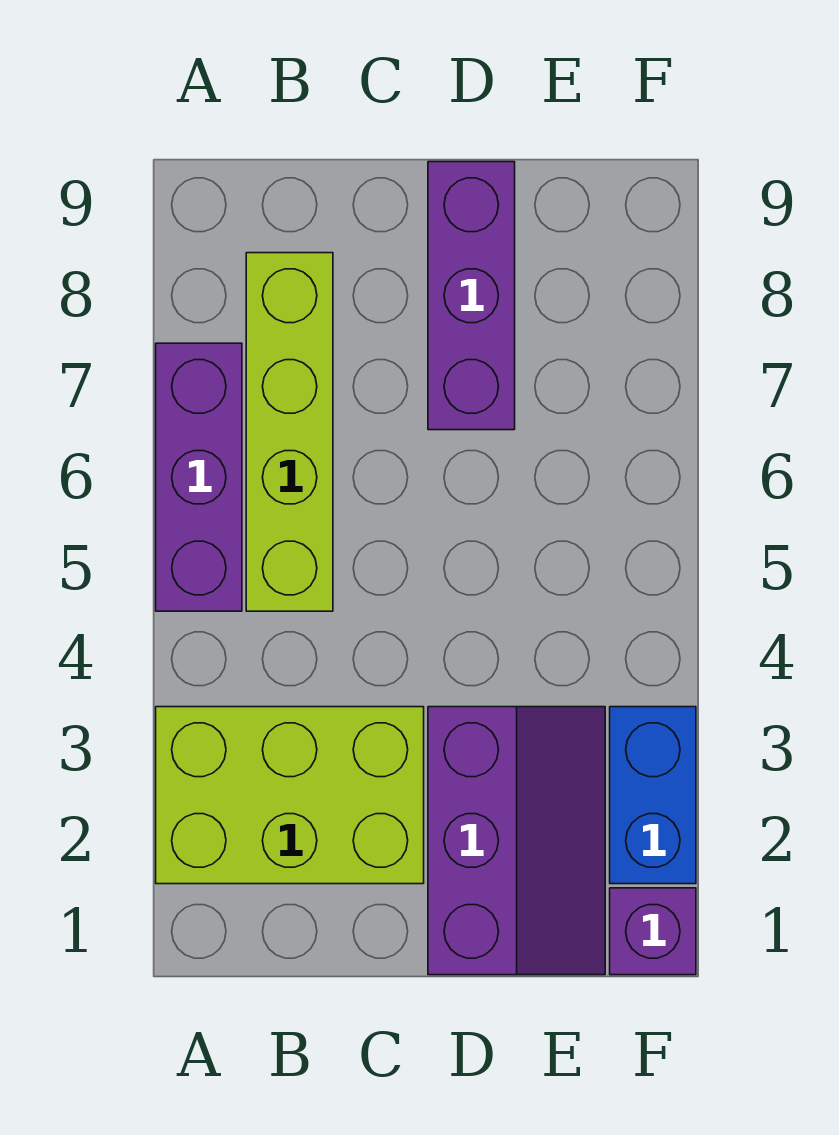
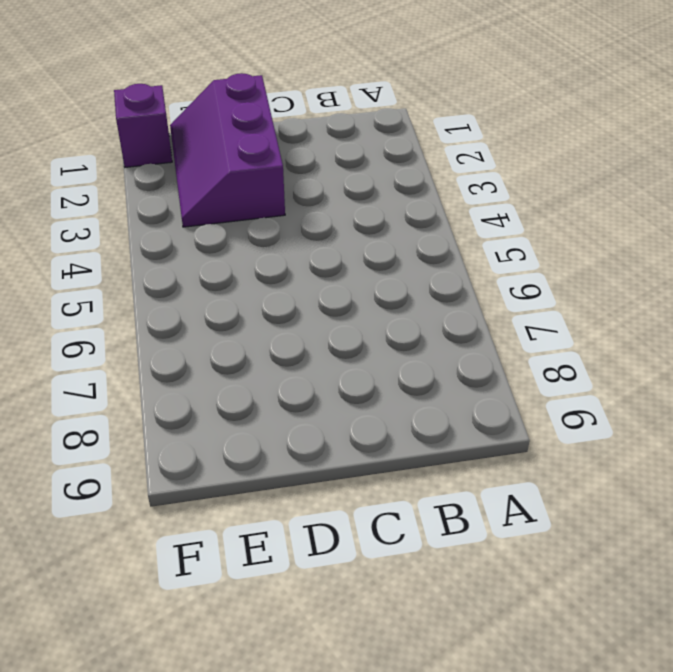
none -> lime brick A2:C3 level 1
none -> purple brick A5:A7 level 1

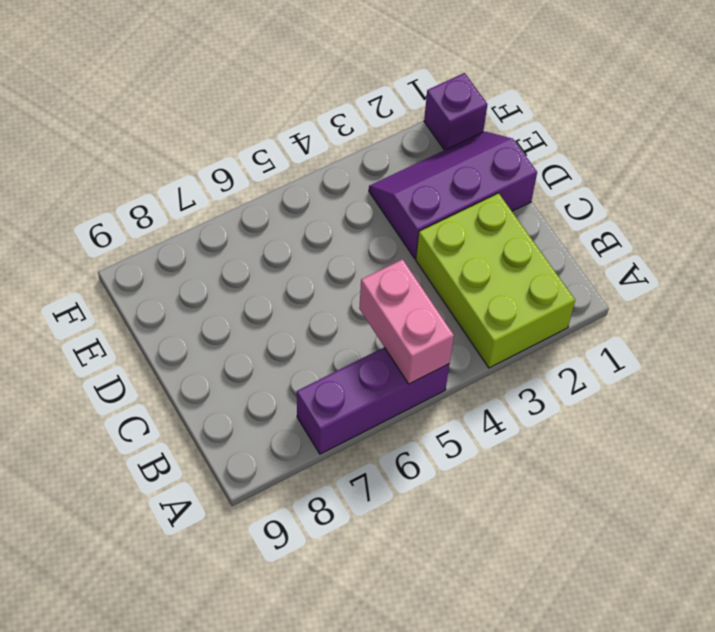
pink brick A5:B5 level 2 -> none
none -> lime brick B5:B8 level 1
none -> purple brick D7:D9 level 1

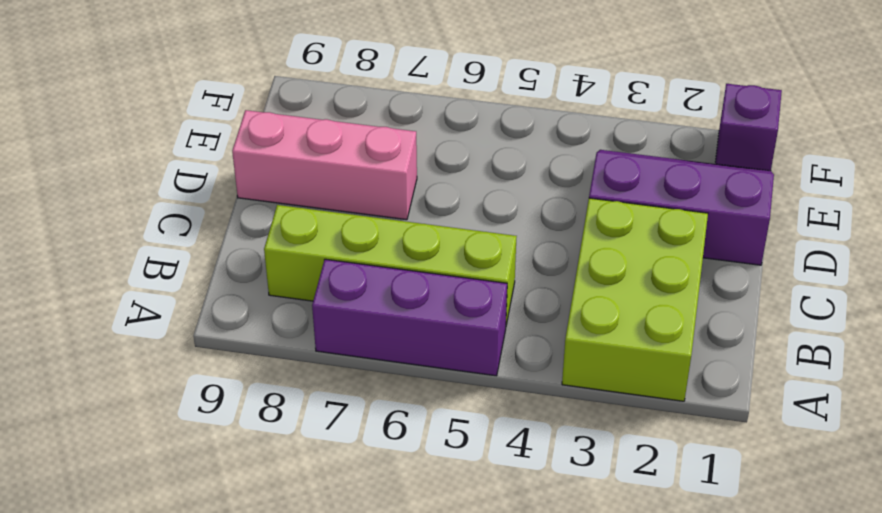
pink brick D7:D9 level 1 -> purple brick D7:D9 level 1
none -> blue brick F2:F3 level 1

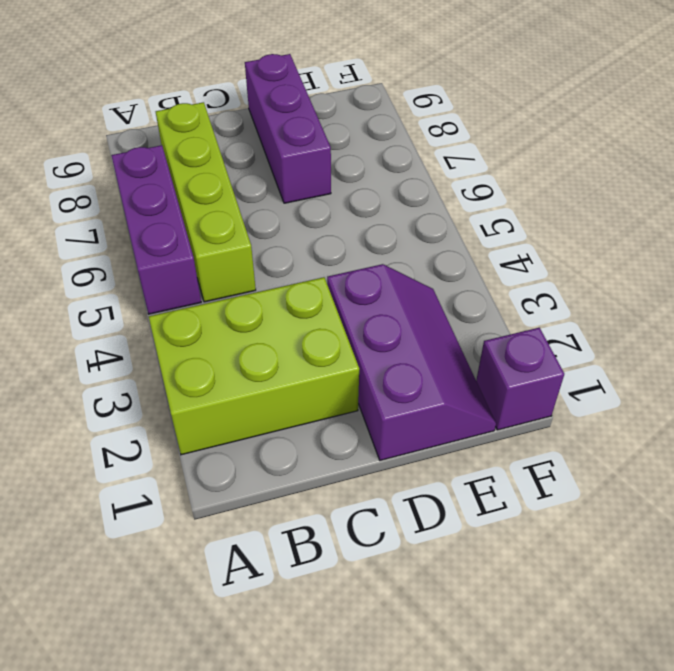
none -> blue brick F2:F3 level 1

